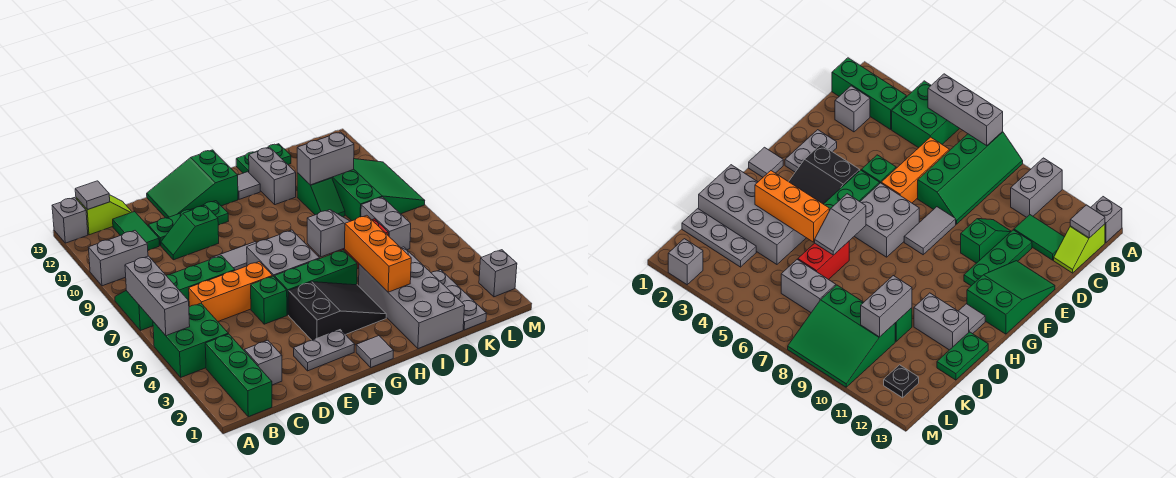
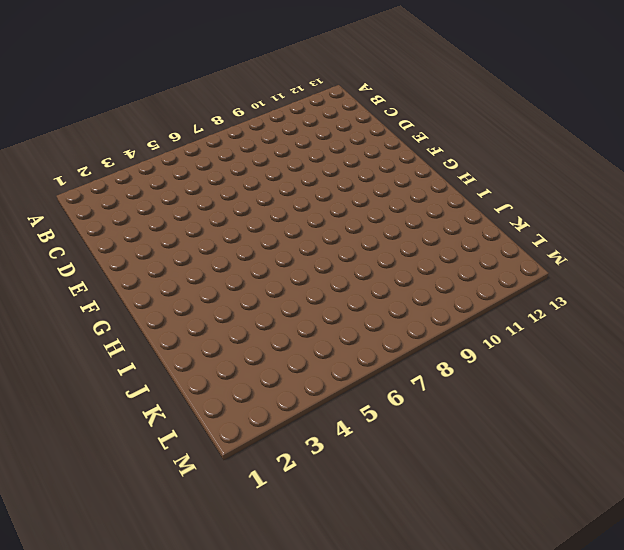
none -> green brick A4:B5 level 1
none -> green slope A7:D8 level 1 top 7
none -> grey brick A10:B10 level 1
none -> grey brick A13 level 1

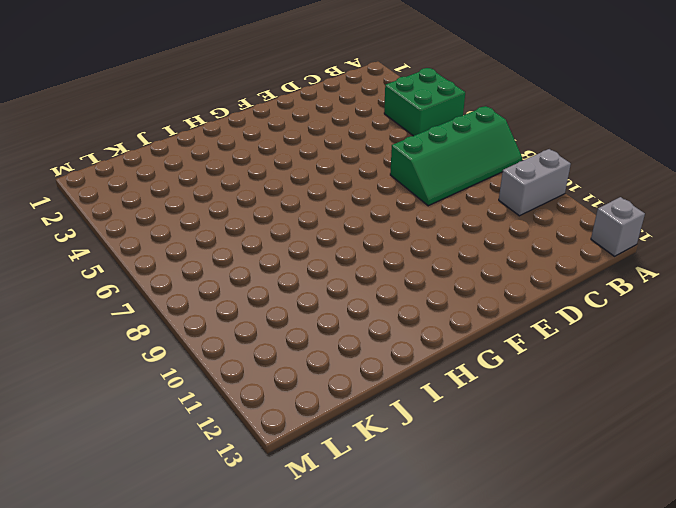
none -> green brick B1:B3 level 1
none -> lime slope B13:C13 level 1 top B
none -> grey brick C2 level 1
none -> orange brick C6:E6 level 1

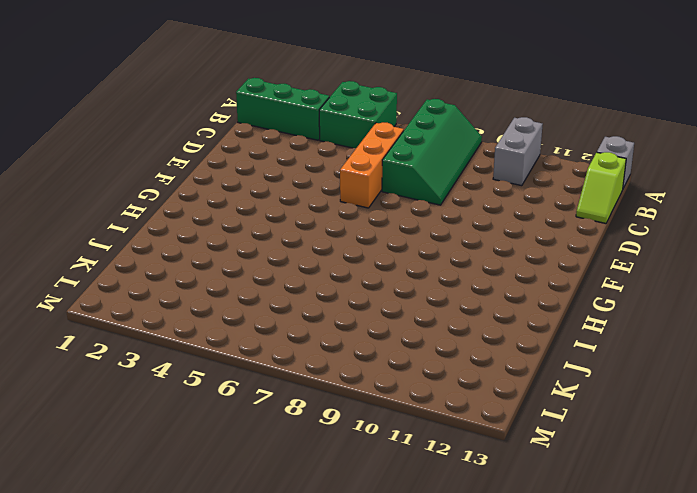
none -> grey brick C2 level 1
none -> green tile C11:C12 level 1
none -> green slope D10:E10 level 1 top E
none -> green plate D11:F11 level 1

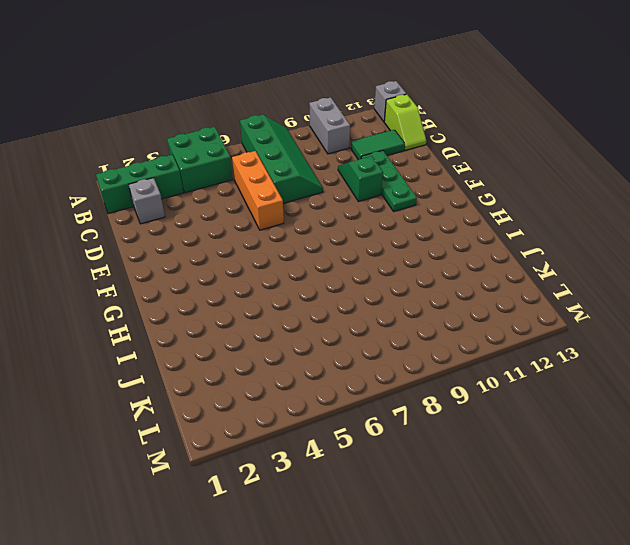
none -> grey plate E2:F2 level 1
none -> green brick E5 level 1
none -> grey tile E8:F8 level 1
none -> green slope E12:G13 level 1 top G

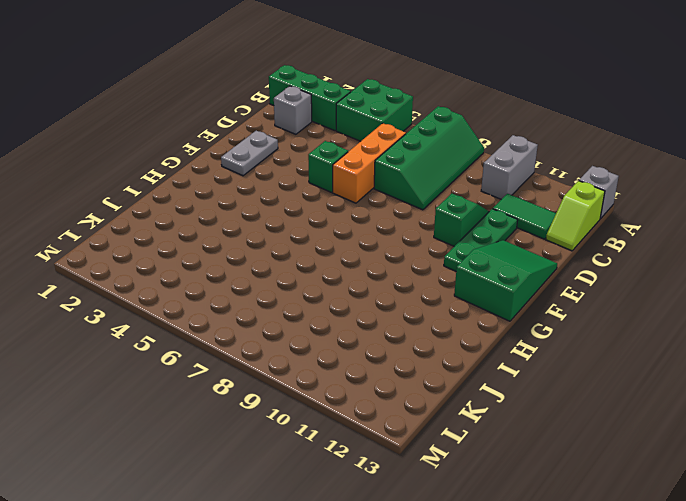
none -> grey tile E8:F8 level 1
none -> black slope F3:H4 level 1 top F
none -> green brick F5:H5 level 1
none -> grey brick F6:G7 level 1

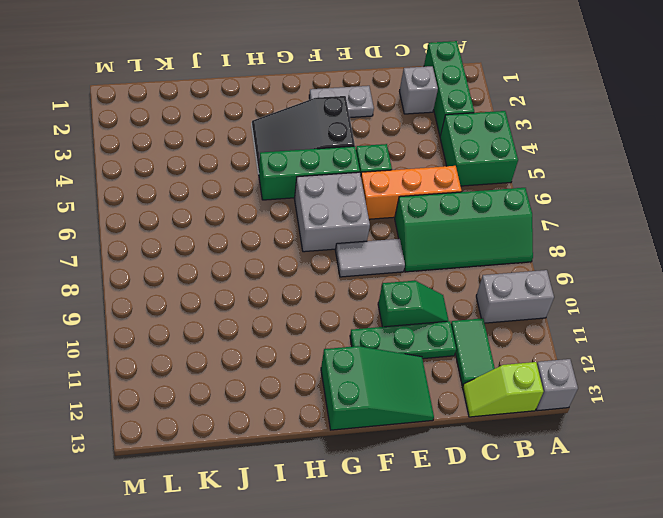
none -> grey tile G1 level 1
none -> grey tile H12 level 1
none -> grey brick I1:J4 level 1
none -> red brick I6:J6 level 1

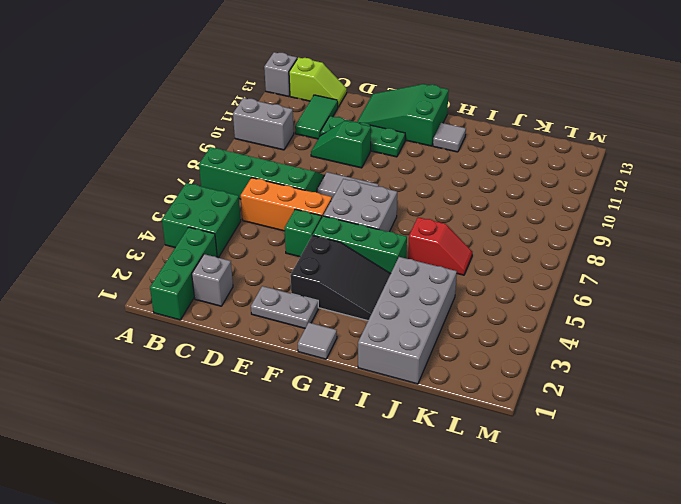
red slope I6:J6 level 1 top I -> red brick I6:J6 level 1
none -> grey brick I11:I12 level 1
none -> green plate I13:J13 level 1
none -> green slope J9:J10 level 1 top 10
none -> grey plate K1:K3 level 1

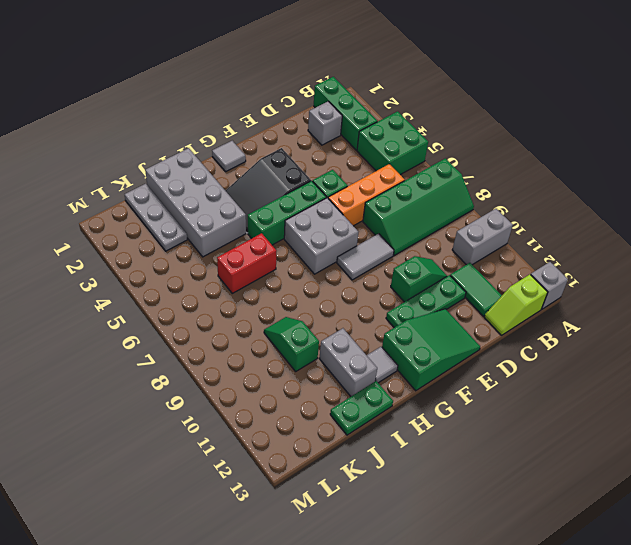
none -> grey plate E2:F2 level 1
none -> grey brick K6:K7 level 1
none -> green slope K8:M10 level 1 top K
none -> black plate L12 level 1

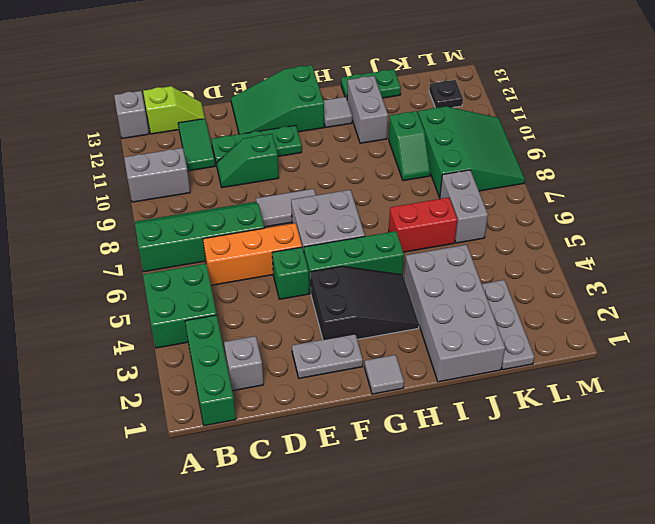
none -> grey brick M2 level 1
none -> grey brick A5:A7 level 2
none -> grey tile B13 level 2
none -> grey slope H6:I6 level 2 top H

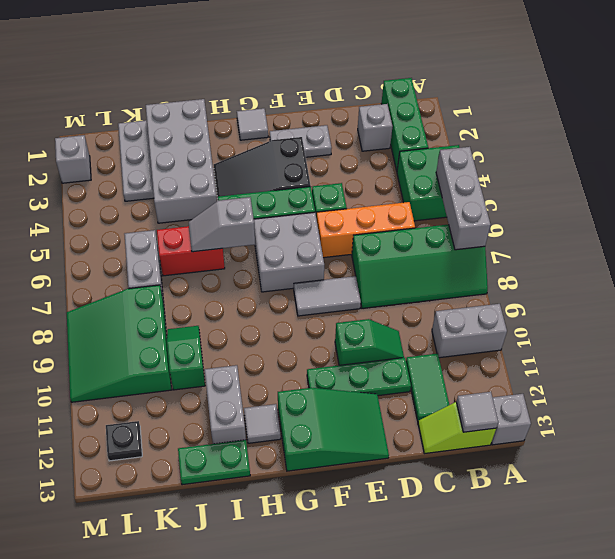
none -> orange brick I3:I5 level 2
none -> grey brick J10:K10 level 2

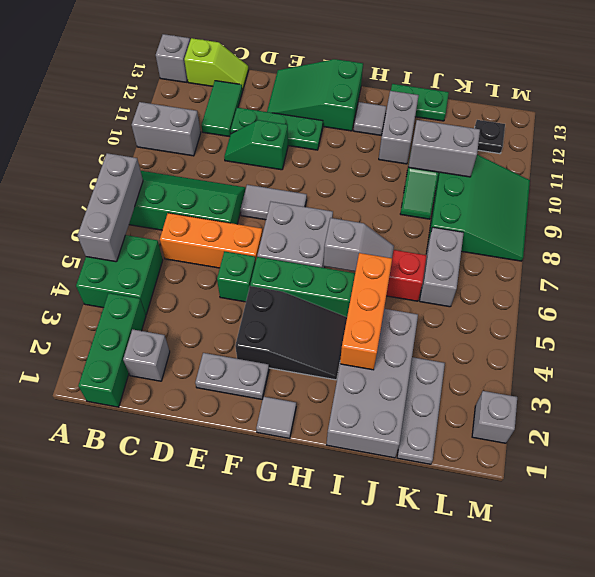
none -> grey tile B13 level 2

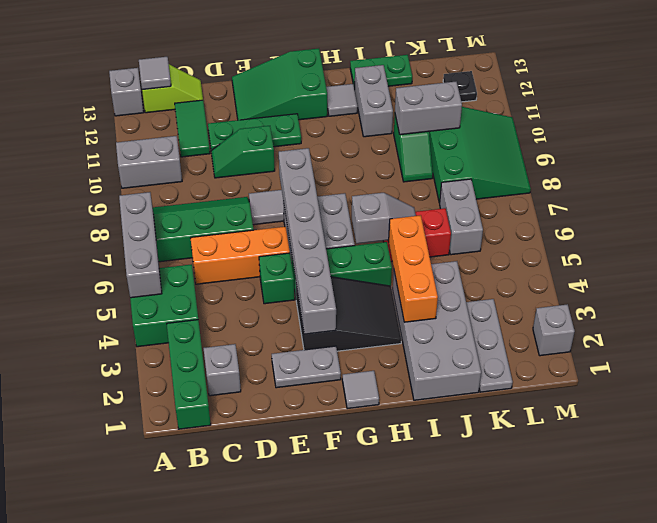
grey brick F3:F8 level 2 -> none

